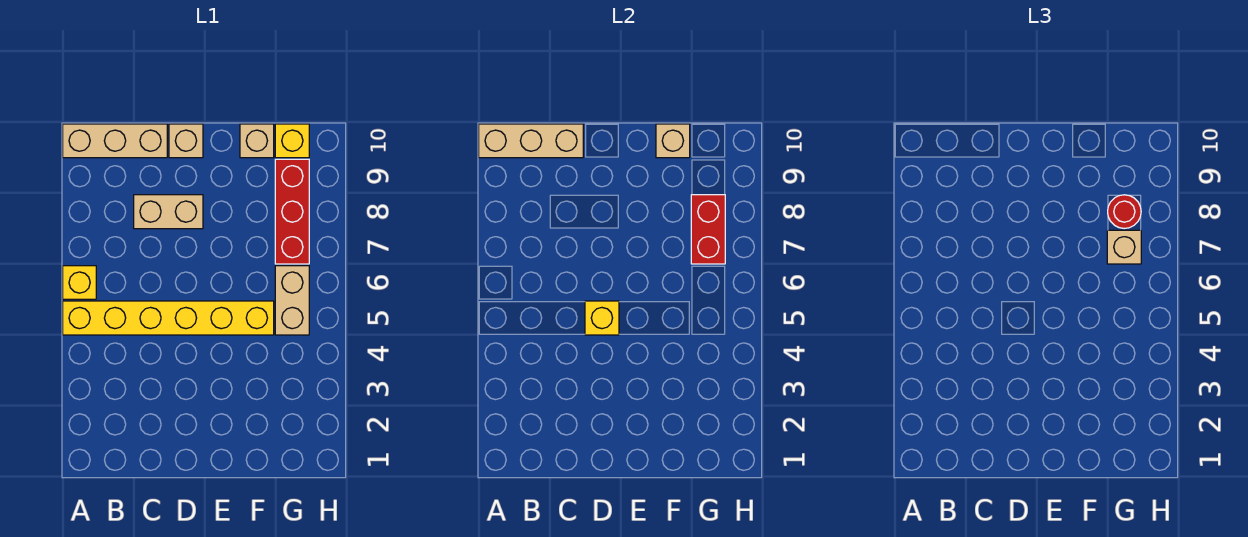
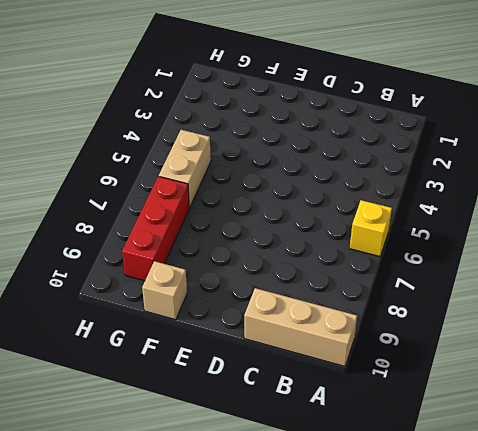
none -> yellow brick A5:F5 level 1
none -> tan brick C8:D8 level 1
none -> tan brick D10 level 1

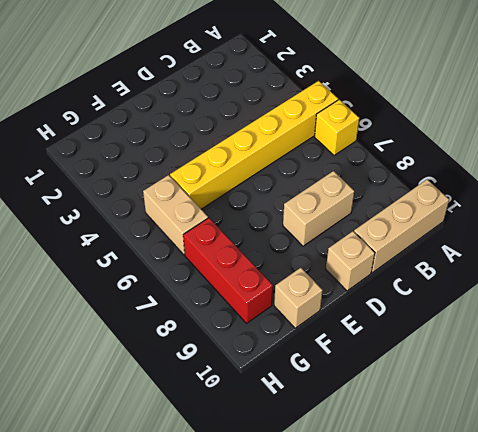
none -> yellow brick G10 level 1
none -> tan brick A10:C10 level 2
none -> yellow brick D5 level 2

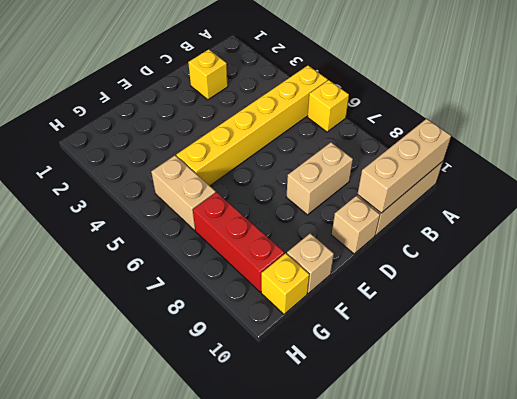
yellow brick C2 level 1 -> yellow brick D5 level 2
none -> tan brick F10 level 2
none -> red brick G7:G8 level 2
none -> tan brick G7 level 3

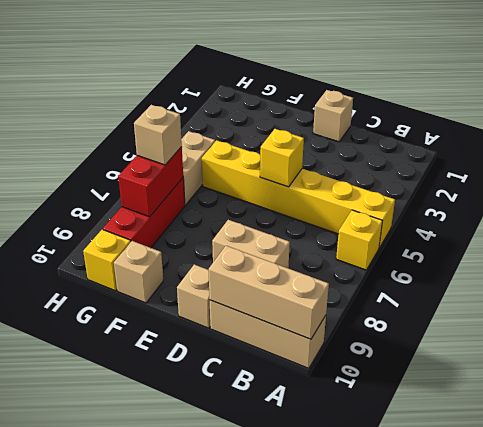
tan brick D1 level 1 -> tan brick F10 level 2
none -> red round brick G8 level 3

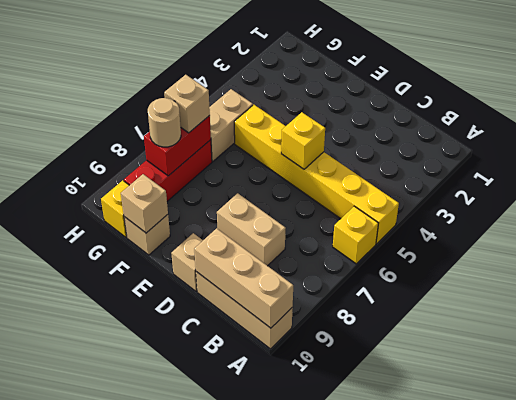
tan round brick G8 level 3 -> red round brick G8 level 3

